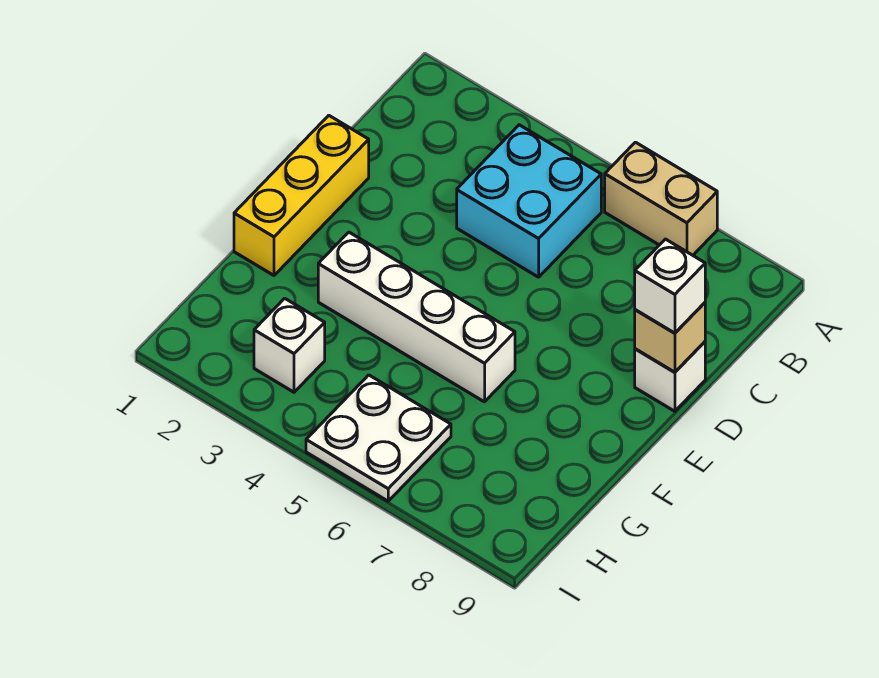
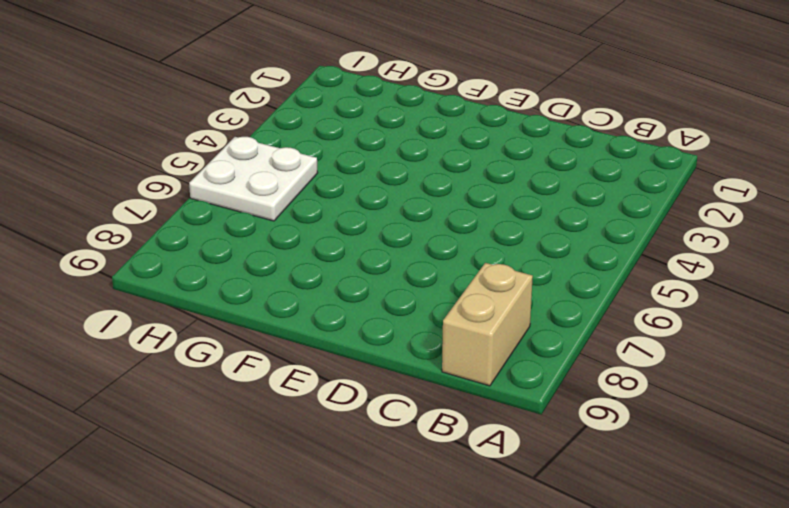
tan brick B8:B9 level 1 -> tan brick A6:A7 level 1
none -> cyan brick B4:C5 level 1
none -> yellow brick D1:F1 level 1

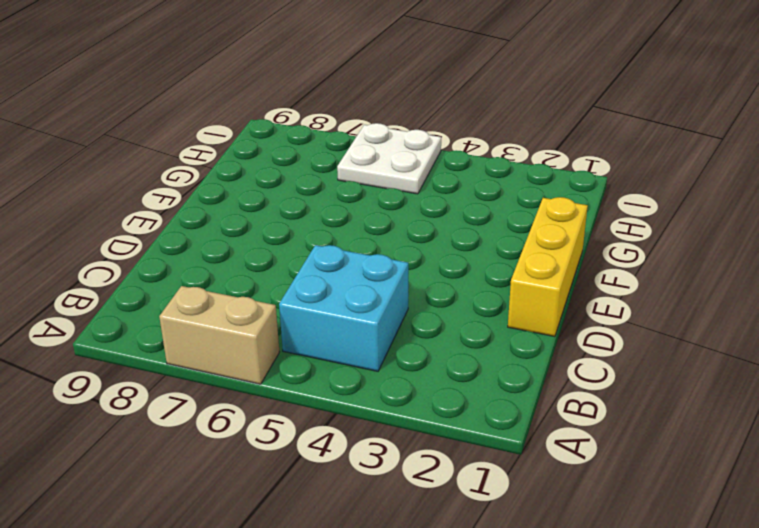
none -> white brick D9 level 1
none -> white brick F3:F6 level 1

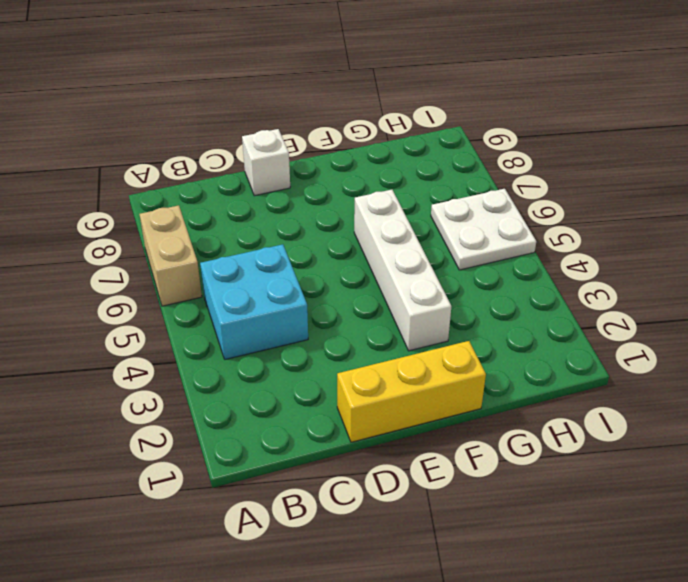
none -> white brick H3 level 1
none -> tan brick D9 level 2

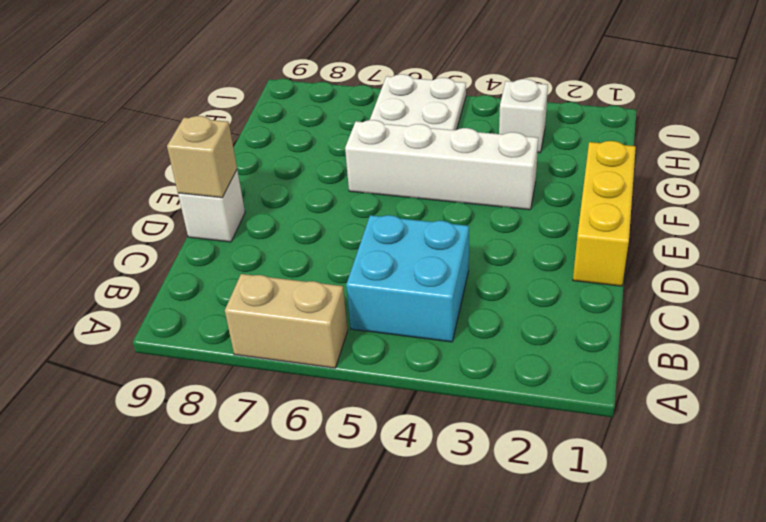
none -> white brick D9 level 3

